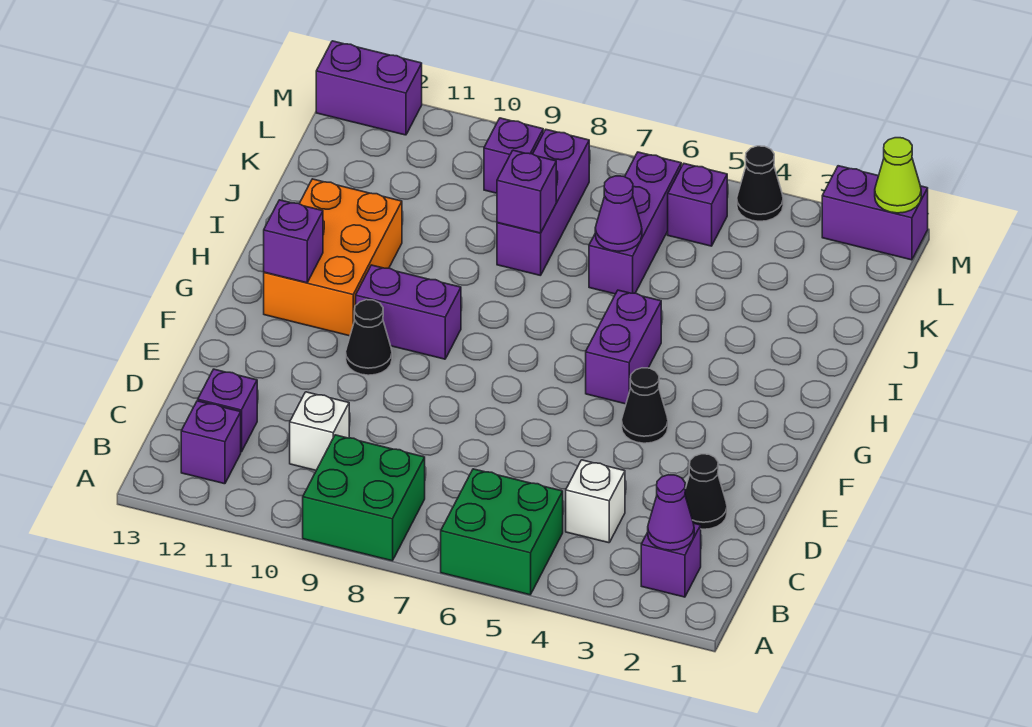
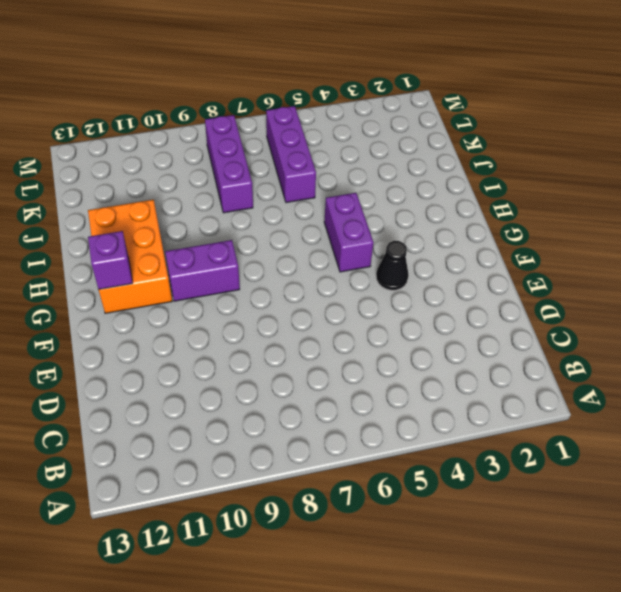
none -> green brick A5:B6 level 1
none -> green brick A8:B9 level 1
none -> purple brick B2 level 1

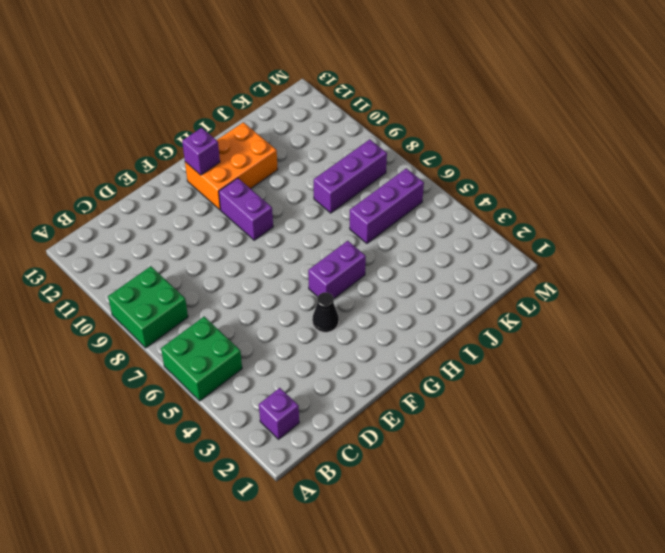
none -> purple brick B12 level 1
none -> white brick C4 level 1
none -> white brick C10 level 1

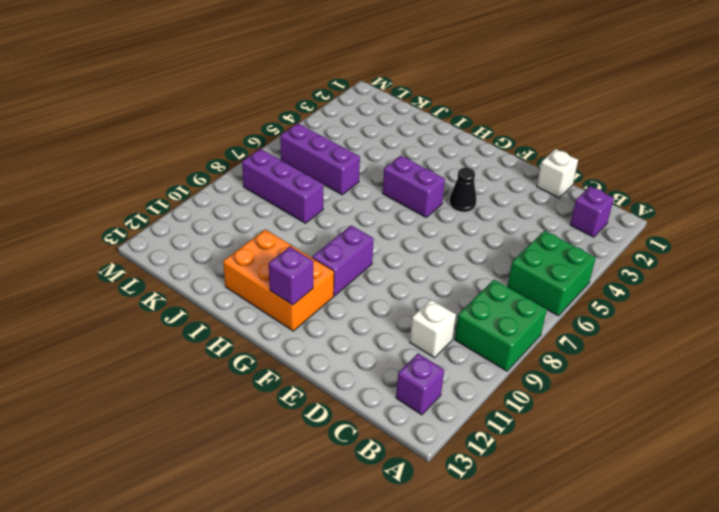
white brick D1 level 1 -> white brick C4 level 1
none -> purple brick C12 level 1
none -> black cone D2 level 1
none -> black cone F10 level 1

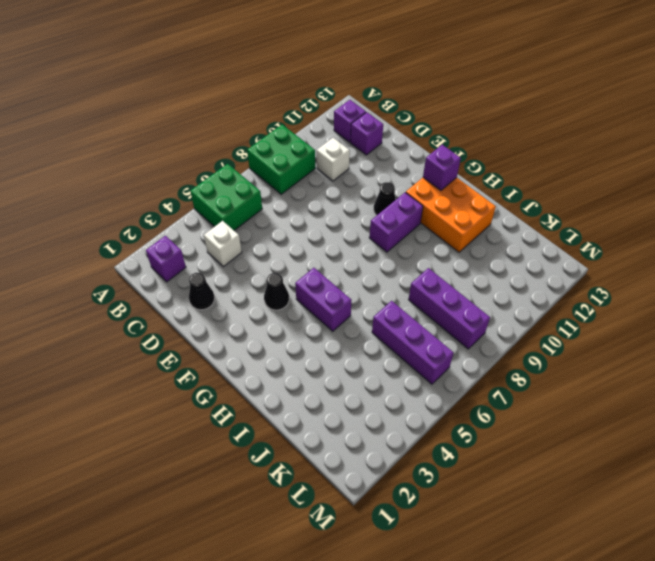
none -> purple brick L5 level 1
none -> purple brick L9 level 1
none -> purple brick M1:M2 level 1

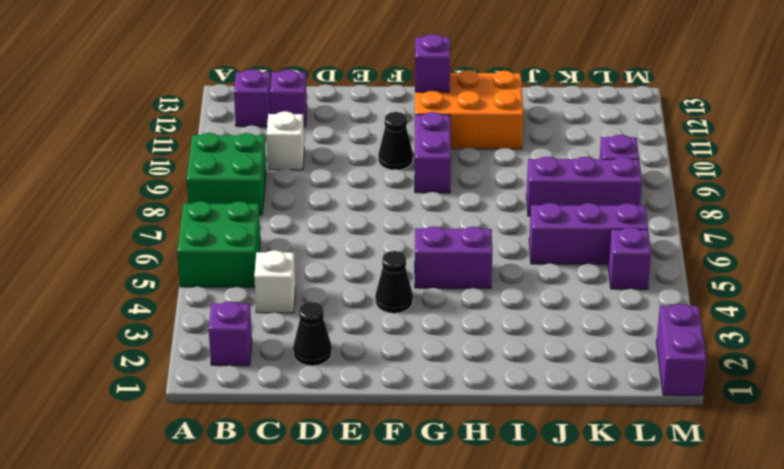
none -> black cone M4 level 1
none -> purple brick M12:M13 level 1
none -> purple cone B2 level 2

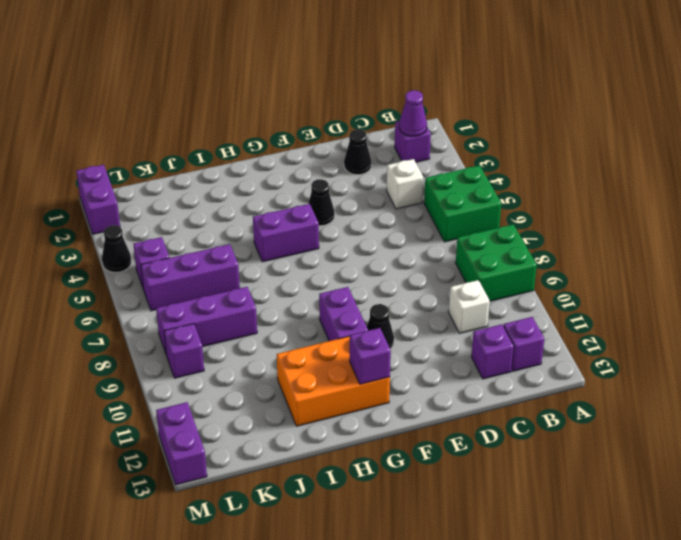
none -> purple cone J6 level 2
none -> purple brick J8 level 2
none -> lime cone M1 level 2

